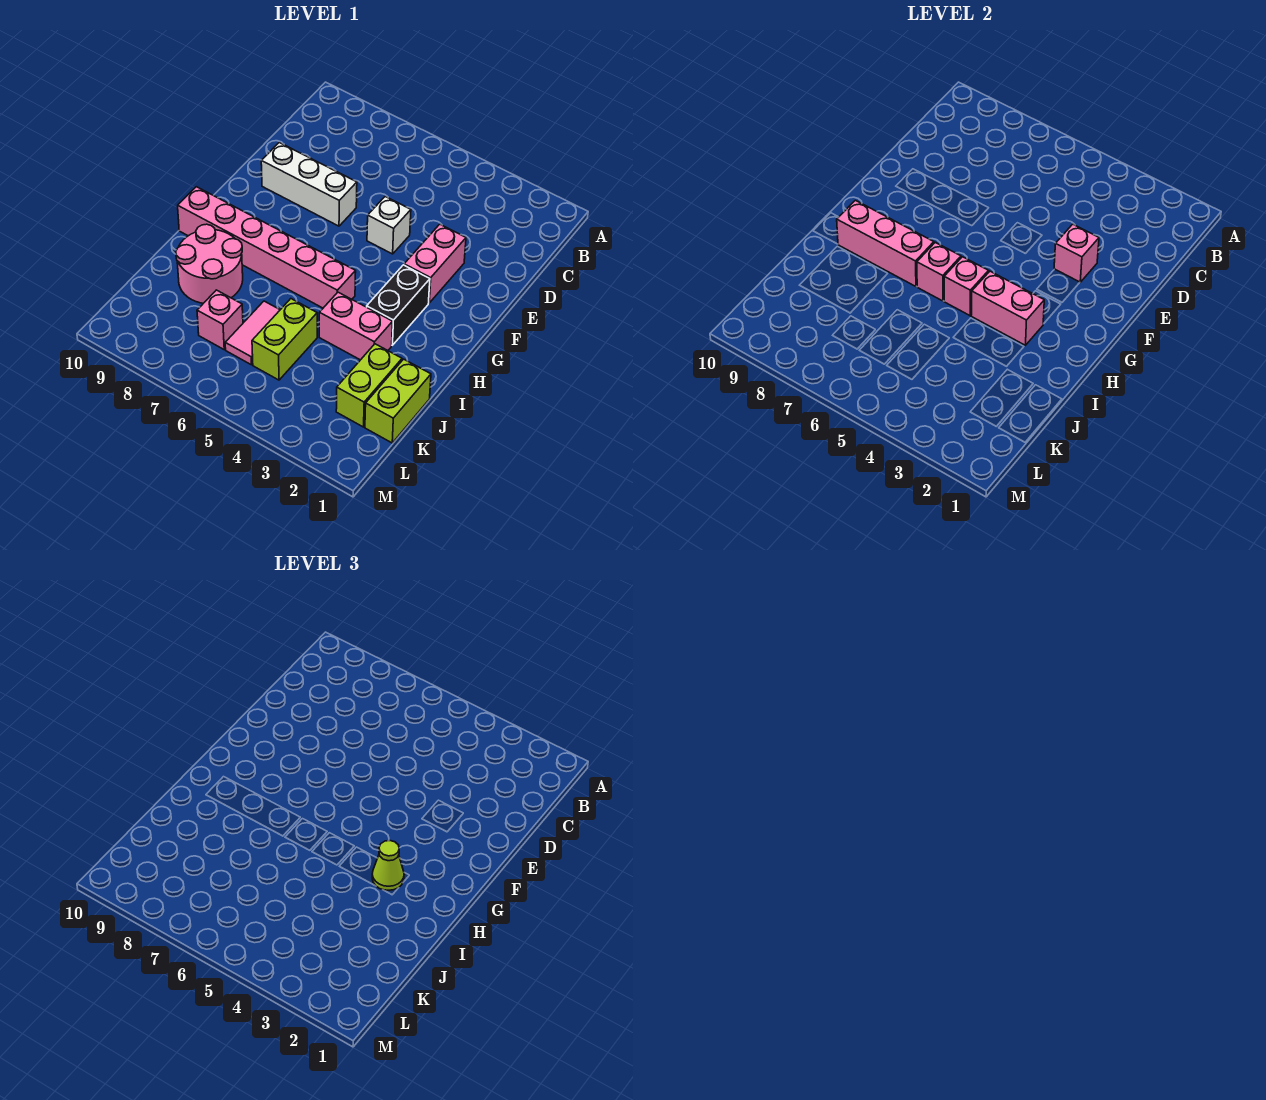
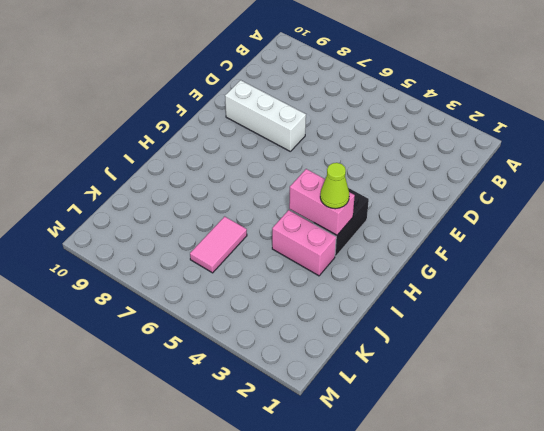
none -> pink brick E3:F3 level 1
none -> white brick E5 level 1
none -> pink brick H5:H10 level 1

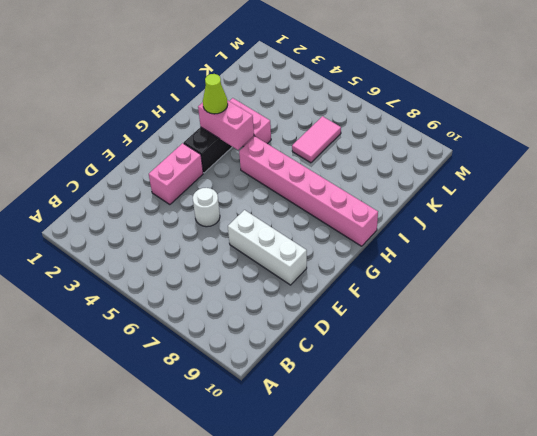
white round brick E5 level 1 -> white brick E5 level 1
none -> pink round brick I8:J9 level 1
none -> lime brick J1:K1 level 1
none -> lime brick J2:K2 level 1

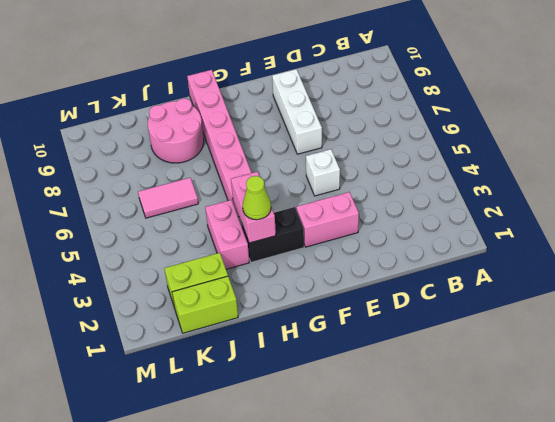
none -> lime brick J5:K5 level 1
none -> pink brick K7 level 1
none -> pink brick E3 level 2

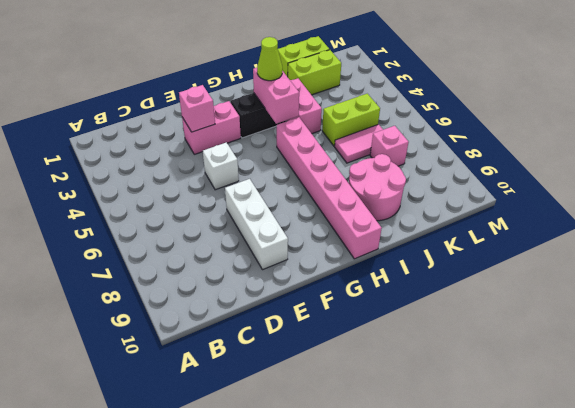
none -> pink brick H5 level 2
none -> pink brick H6 level 2
none -> pink brick H7:H9 level 2

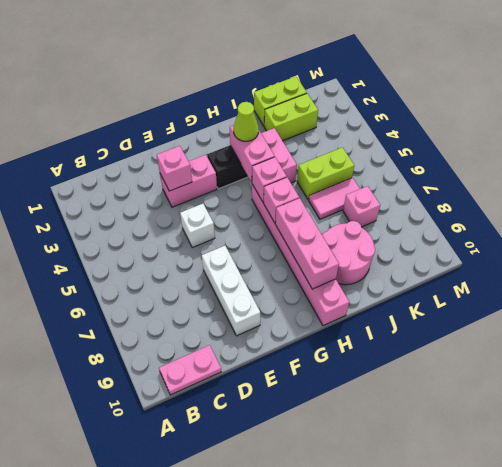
pink plate B10:C10 level 1 -> none

